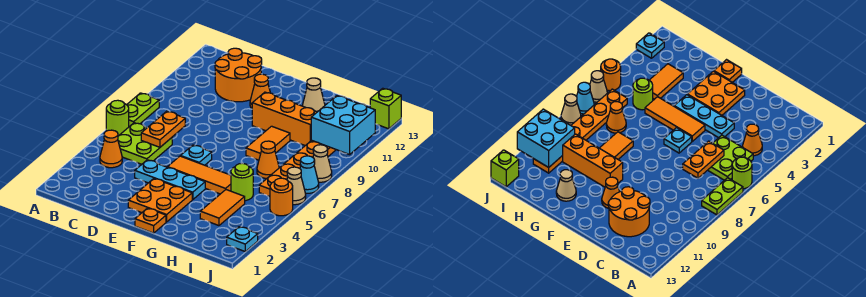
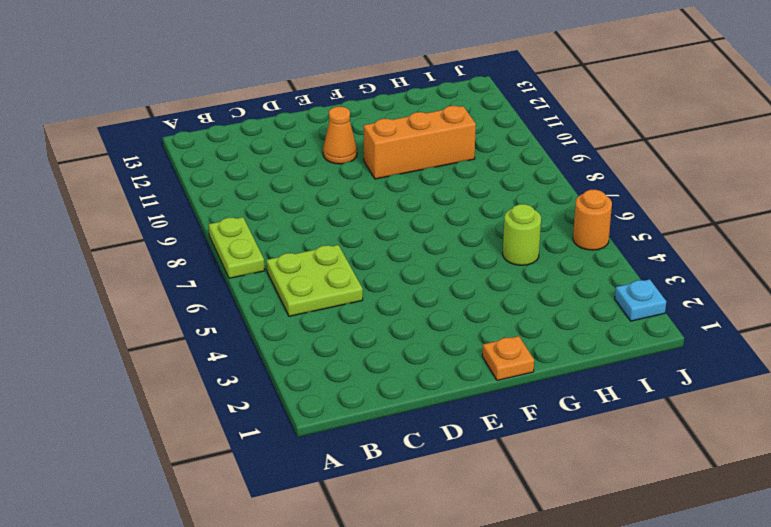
none -> lime round brick A6 level 1
none -> orange cone B4 level 1
none -> orange round brick C11:D12 level 1

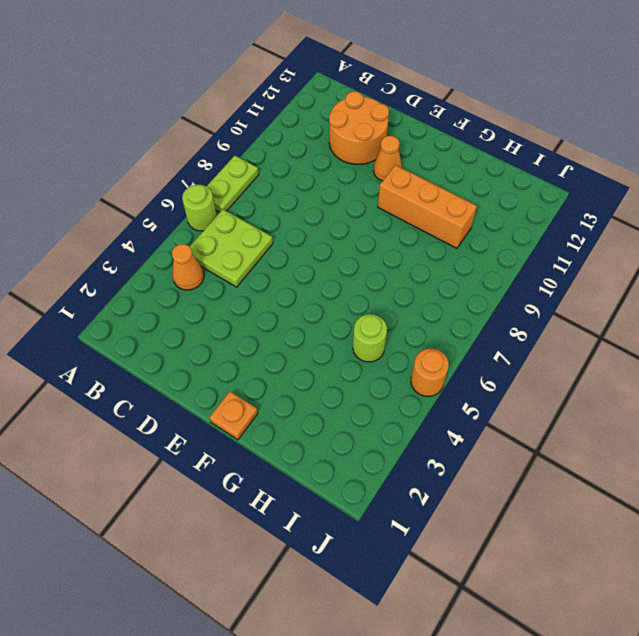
none -> cyan plate D4:F4 level 1
none -> orange plate E2:F3 level 1
none -> orange tile E5:G5 level 1

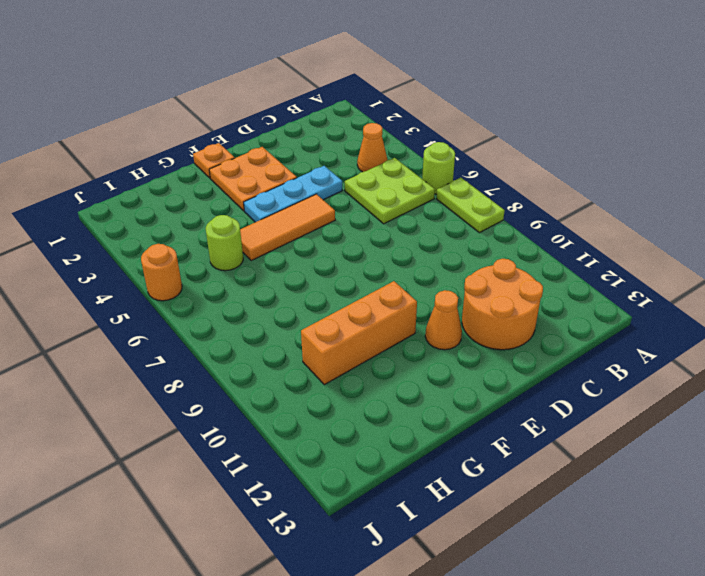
none -> cyan plate E6 level 1
none -> orange tile G8:G9 level 1
none -> tan cone G12 level 1

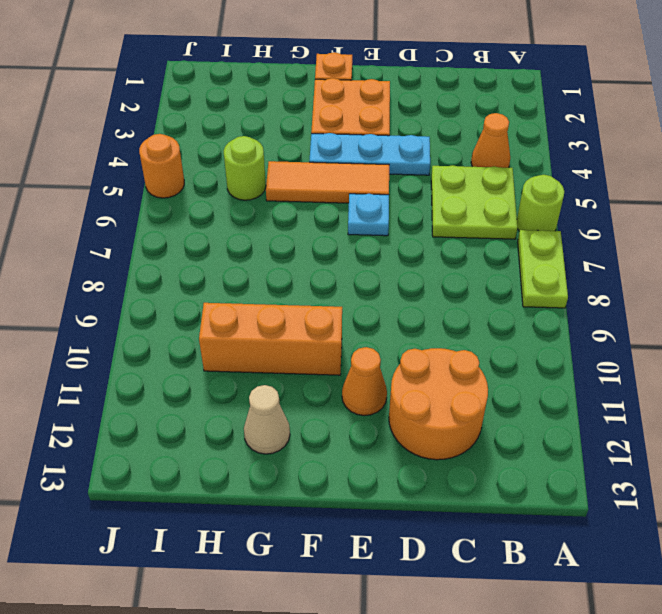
none -> orange tile G8:G9 level 1
none -> orange tile H3:H4 level 1
none -> orange cone H7 level 1

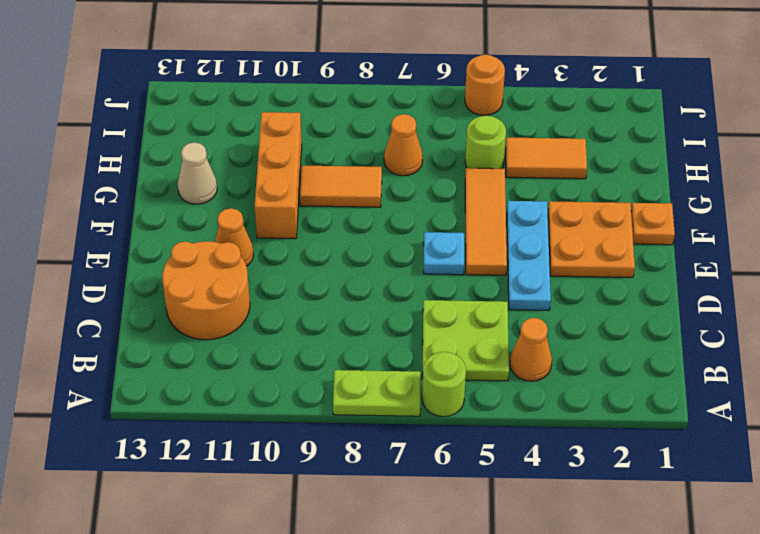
none -> orange plate I6:I11 level 1
none -> cyan plate J2 level 1
none -> tan cone J6 level 1

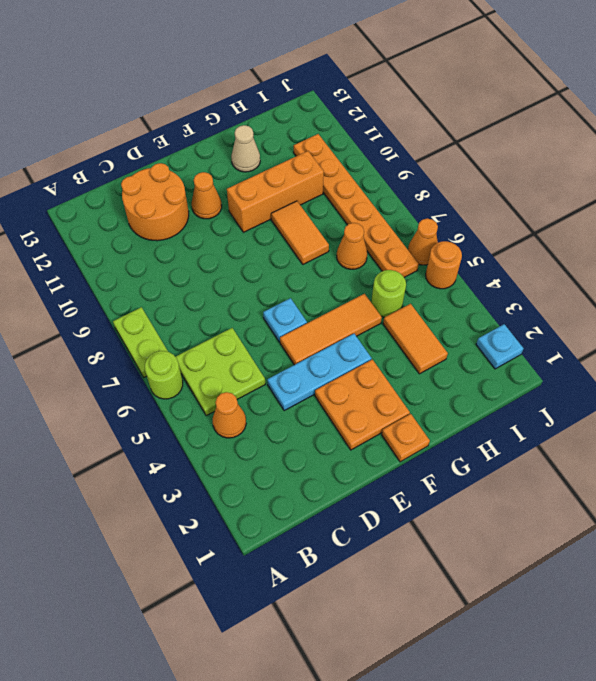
orange cone J6 level 1 -> tan cone J6 level 1
none -> cyan cone J7 level 1
none -> tan cone J8 level 1
none -> lime brick J13 level 1

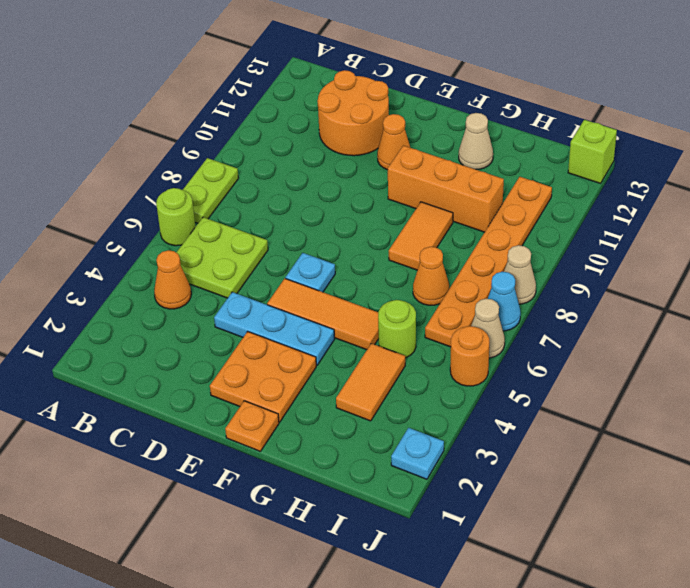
none -> orange plate C6:C7 level 2
none -> cyan brick I10:J11 level 2

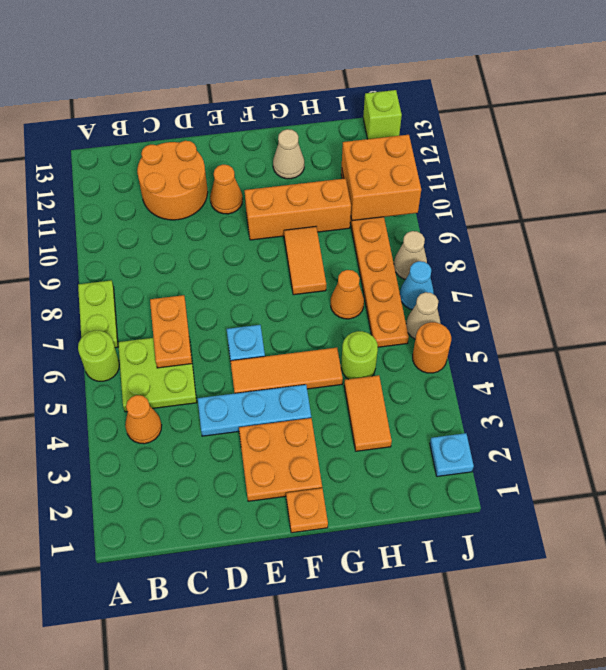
orange brick I10:J11 level 2 -> cyan brick I10:J11 level 2

